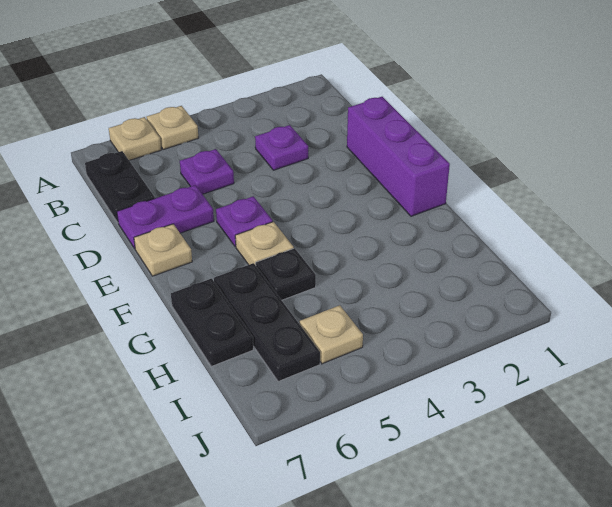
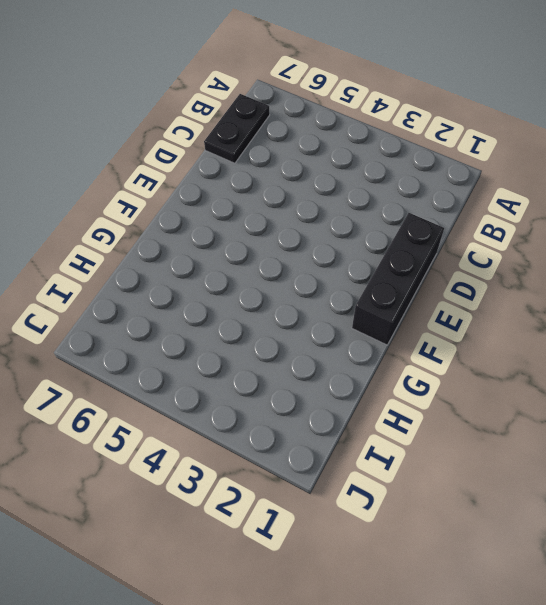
black brick D1:F1 level 1 -> purple brick D1:F1 level 1
none -> tan plate A5 level 1
none -> tan plate A6 level 1
none -> purple plate C3 level 1

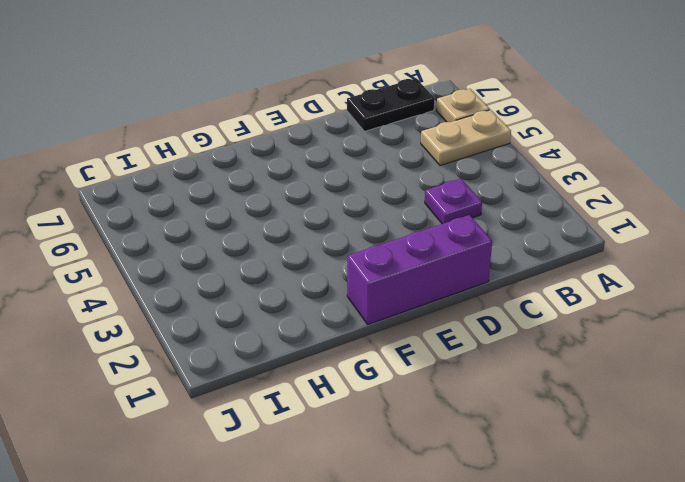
tan plate A5:B5 level 1 -> tan plate A5 level 1
none -> purple plate C5 level 1
none -> purple plate D6:D7 level 1
none -> purple plate E5 level 1

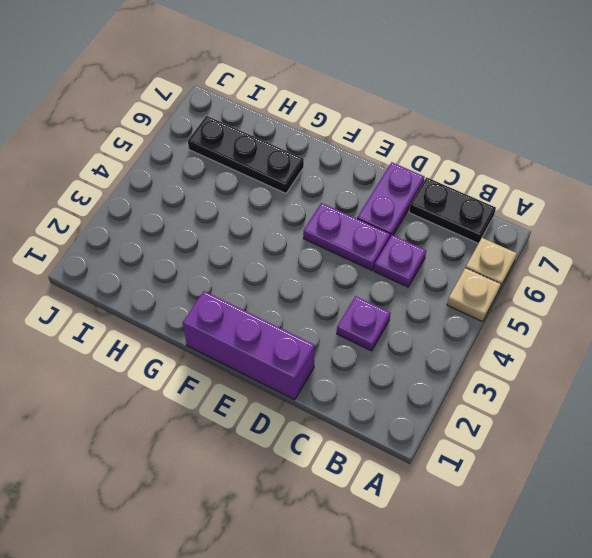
purple plate D5:E5 level 1 -> purple plate E5 level 1
none -> tan plate E7 level 1
none -> tan plate F5 level 1
none -> black plate G5 level 1

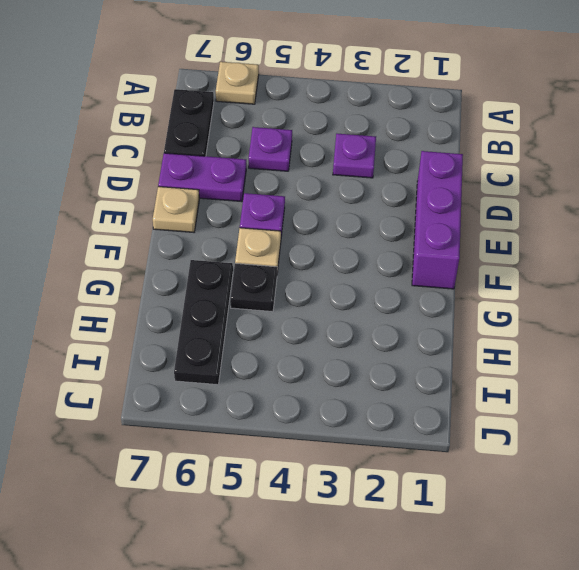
none -> tan plate A5 level 1
none -> black plate G7:H7 level 1
none -> tan plate I5 level 1

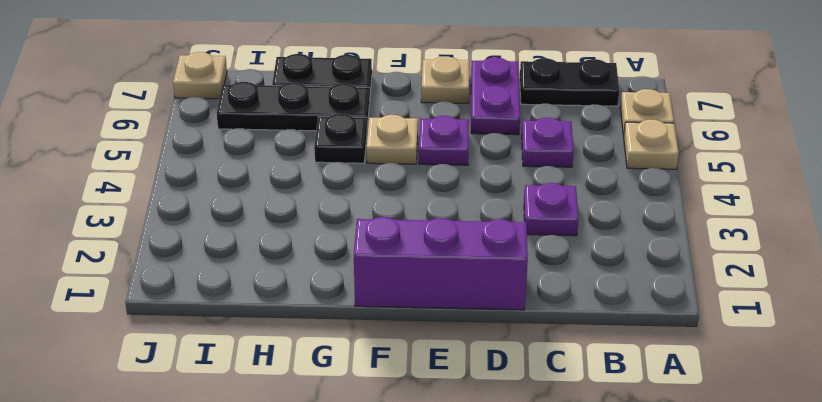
tan plate J7 level 1 -> tan plate I5 level 1

